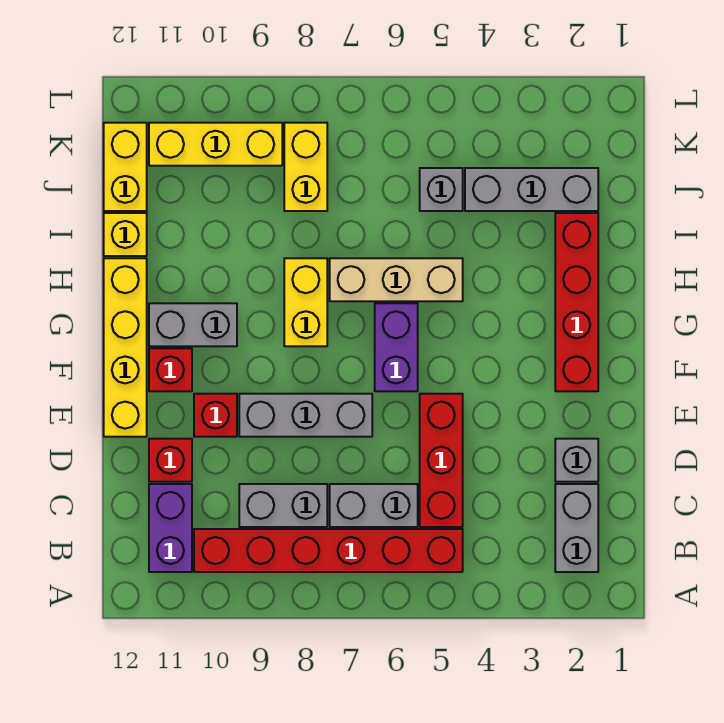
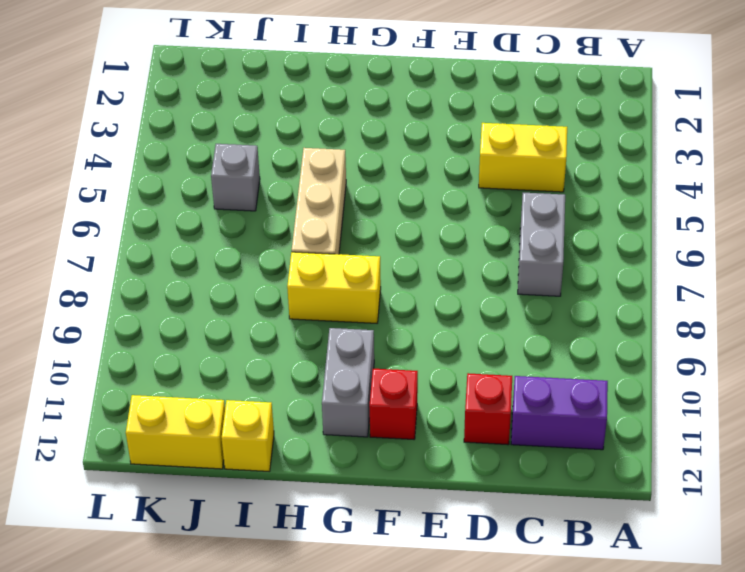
yellow brick C4:D4 level 1 -> yellow brick J8:K8 level 1
none -> grey brick B2:C2 level 1
none -> red brick B5:B10 level 1
none -> red brick C5:E5 level 1

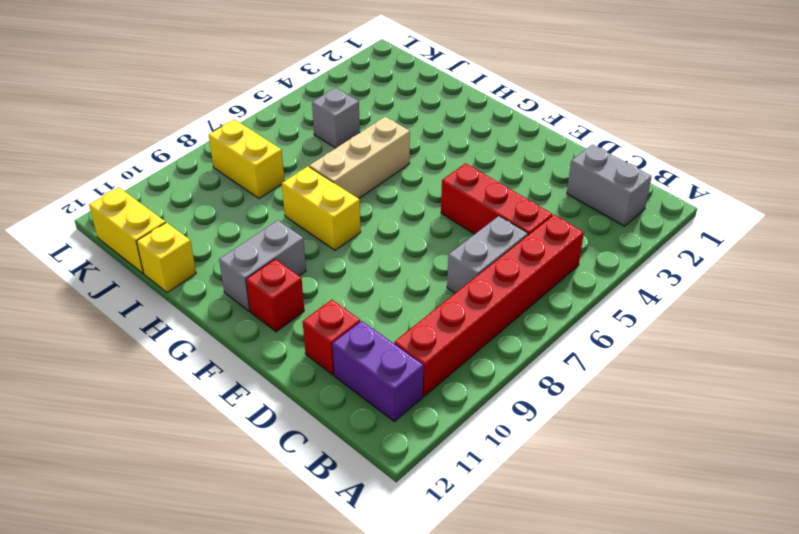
none -> grey brick C8:C9 level 1
none -> grey brick D2 level 1
none -> grey brick E7:E9 level 1

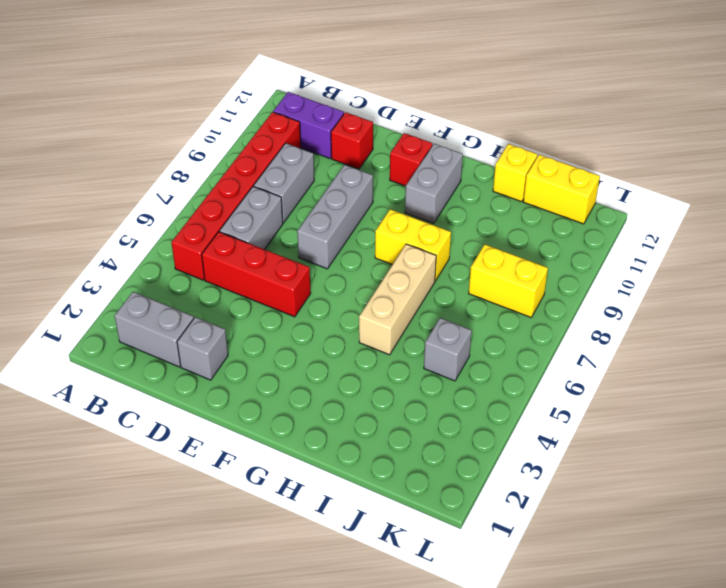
none -> red brick E10 level 1
none -> yellow brick E12:H12 level 1
none -> red brick F2:I2 level 1

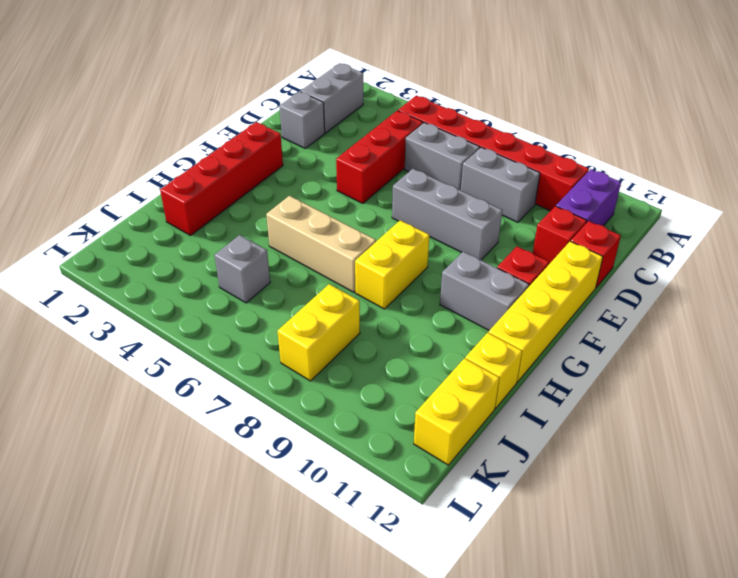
red brick D12 level 1 -> red brick E10 level 1
none -> purple brick F6:G6 level 1
none -> grey brick J2:J4 level 1
none -> yellow brick K9:K11 level 1

